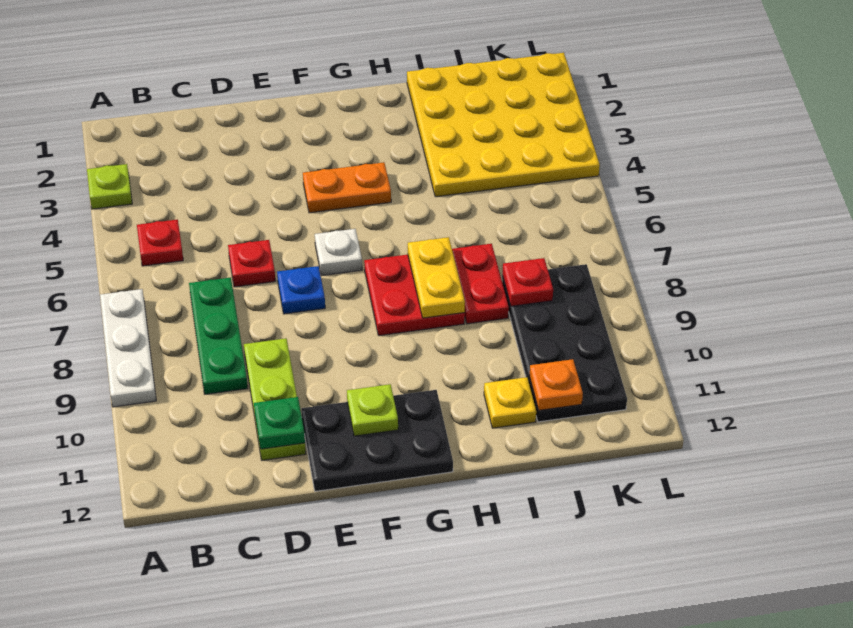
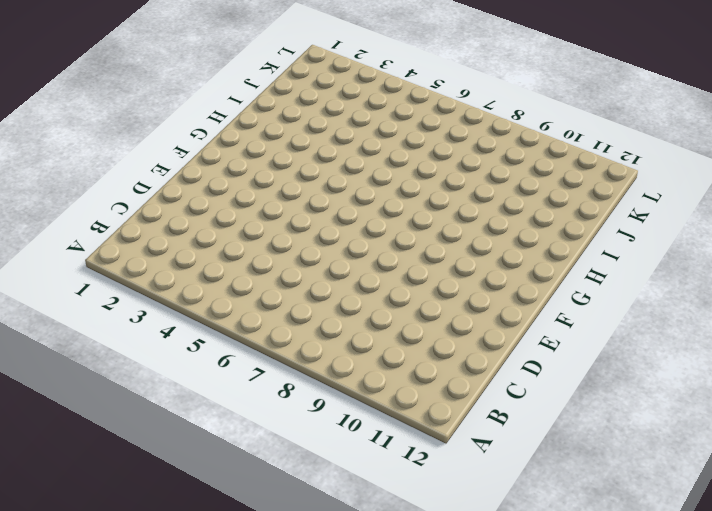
none -> lime plate A3 level 1
none -> white plate A7:A9 level 1
none -> red plate B5 level 1

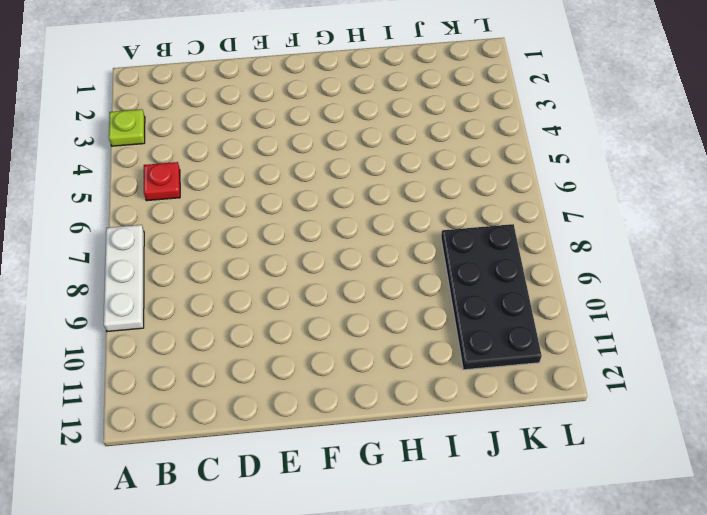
none -> green plate C7:C9 level 1
none -> red plate D6 level 1
none -> lime plate D9:D11 level 1

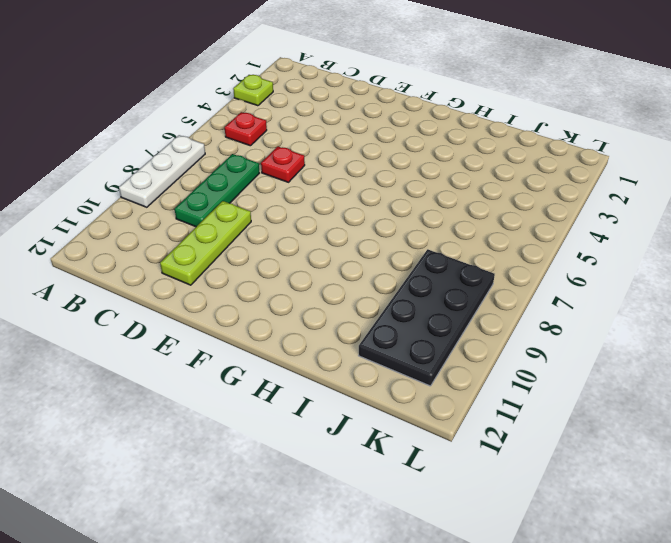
none -> blue plate E7 level 1
none -> black plate E11:G12 level 1
none -> orange plate F4:G4 level 1

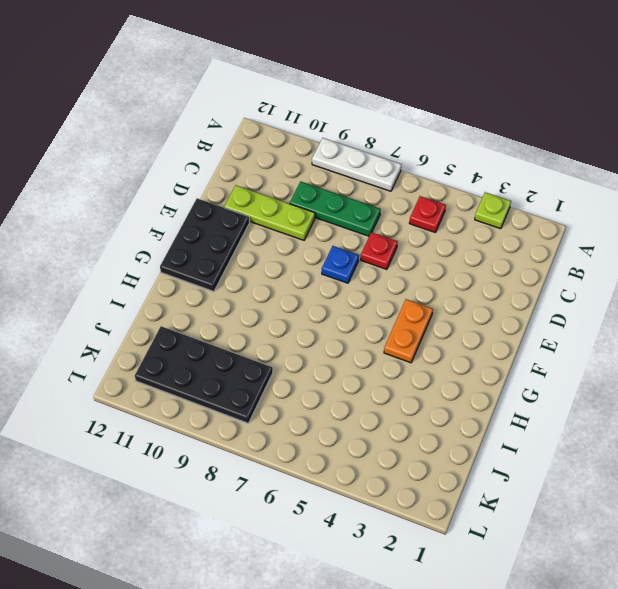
none -> white plate F6 level 1
none -> red plate G7:H8 level 1
none -> yellow plate I1:L4 level 1

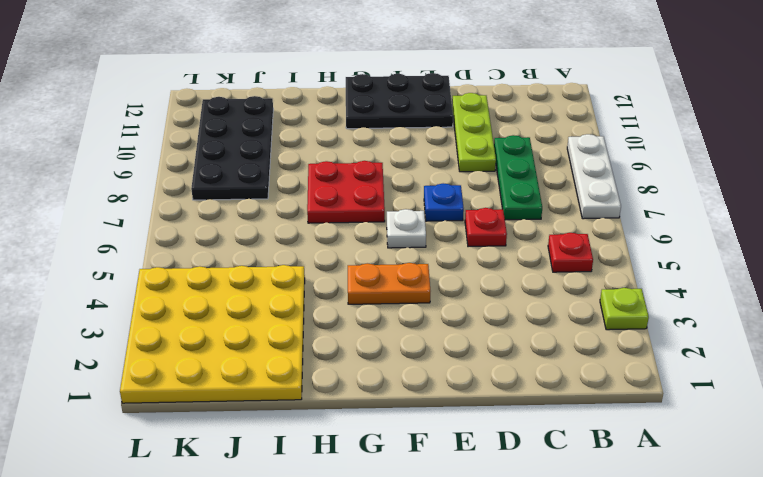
none -> red plate I7:I8 level 1
none -> yellow plate I11 level 1
none -> green plate D11 level 2

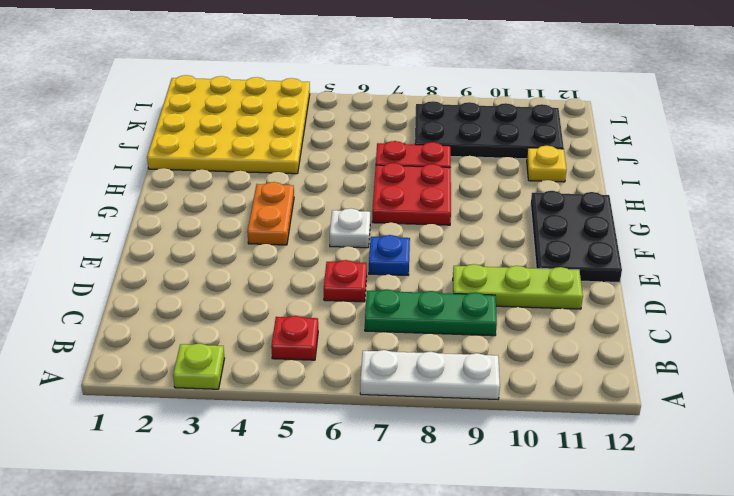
none -> green plate D11 level 2
none -> lime plate F11 level 2
none -> yellow plate H7:H8 level 2

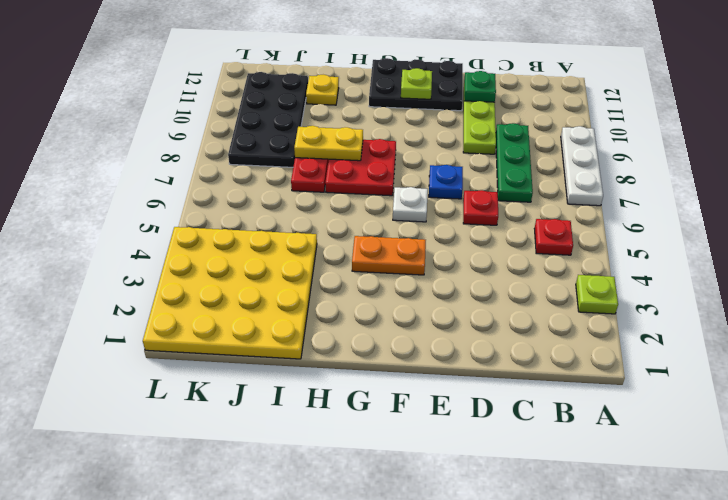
yellow plate H8:I8 level 2 -> yellow plate H7:H8 level 2
none -> red plate J8 level 2
none -> orange plate J11 level 2

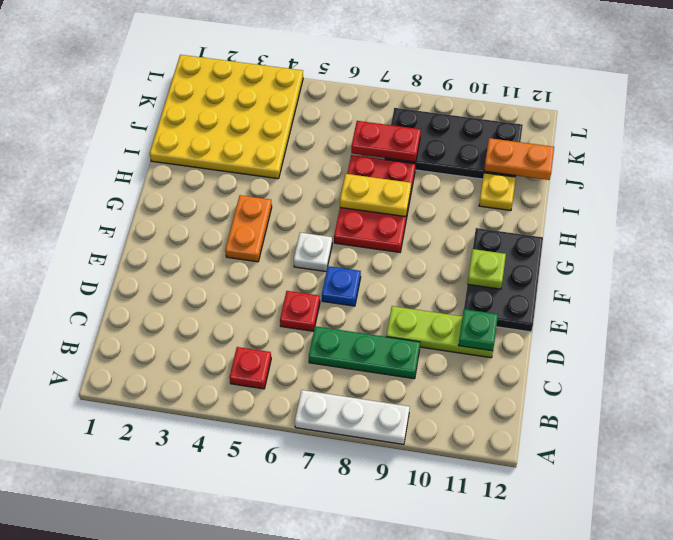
red plate J7:J8 level 2 -> red plate J8 level 2
orange plate J11:J12 level 2 -> orange plate J11 level 2
none -> lime plate A3 level 1

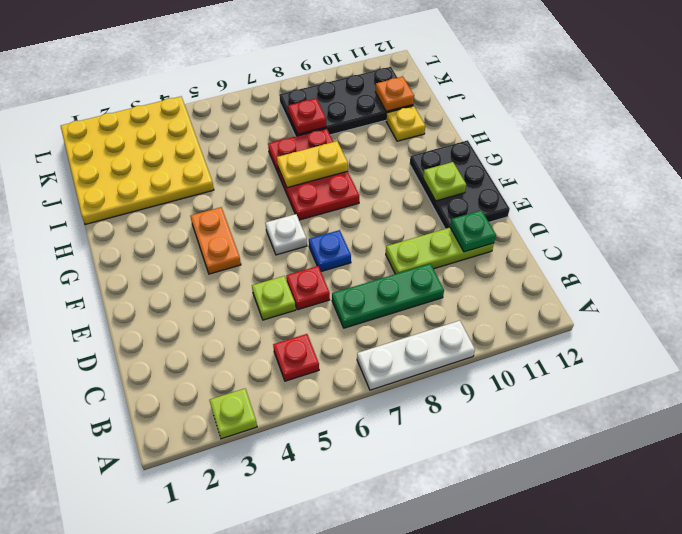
lime plate D5 level 1 -> none

